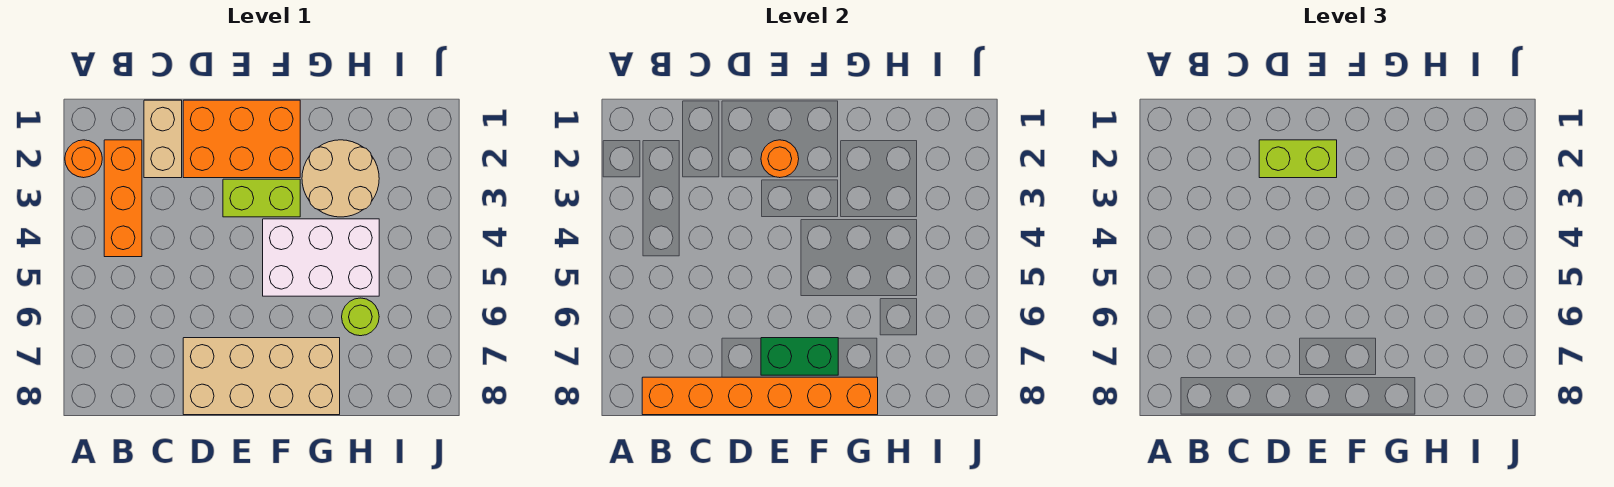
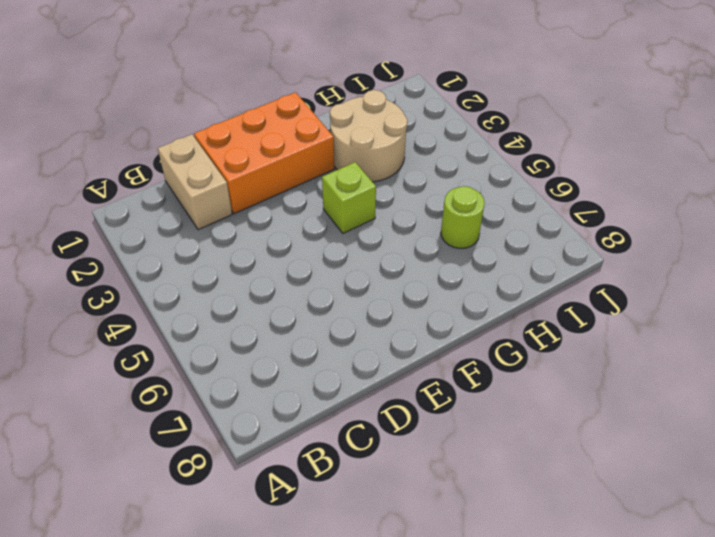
lime brick F4 level 1 -> white brick F4:H5 level 1
none -> orange round brick A2 level 1
none -> orange brick B2:B4 level 1
none -> tan brick D7:G8 level 1

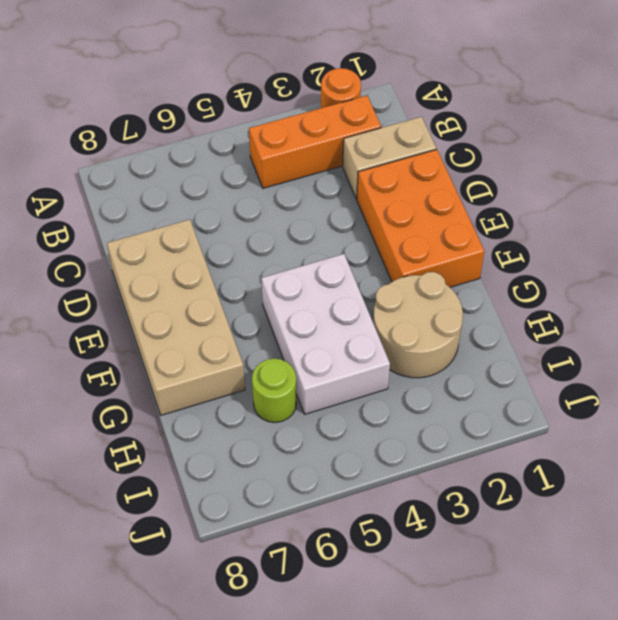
none -> lime brick E3:F3 level 1
none -> orange brick B8:G8 level 2
none -> orange round brick E2 level 2

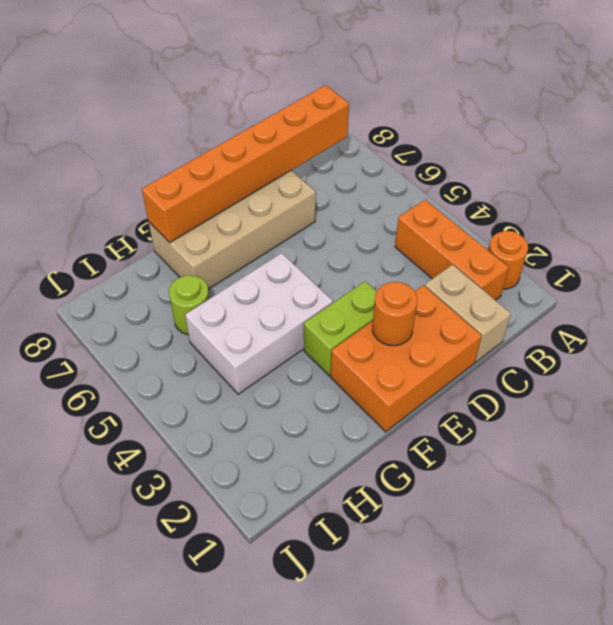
none -> tan round brick G2:H3 level 1
none -> green brick E7:F7 level 2
none -> lime brick D2:E2 level 3

